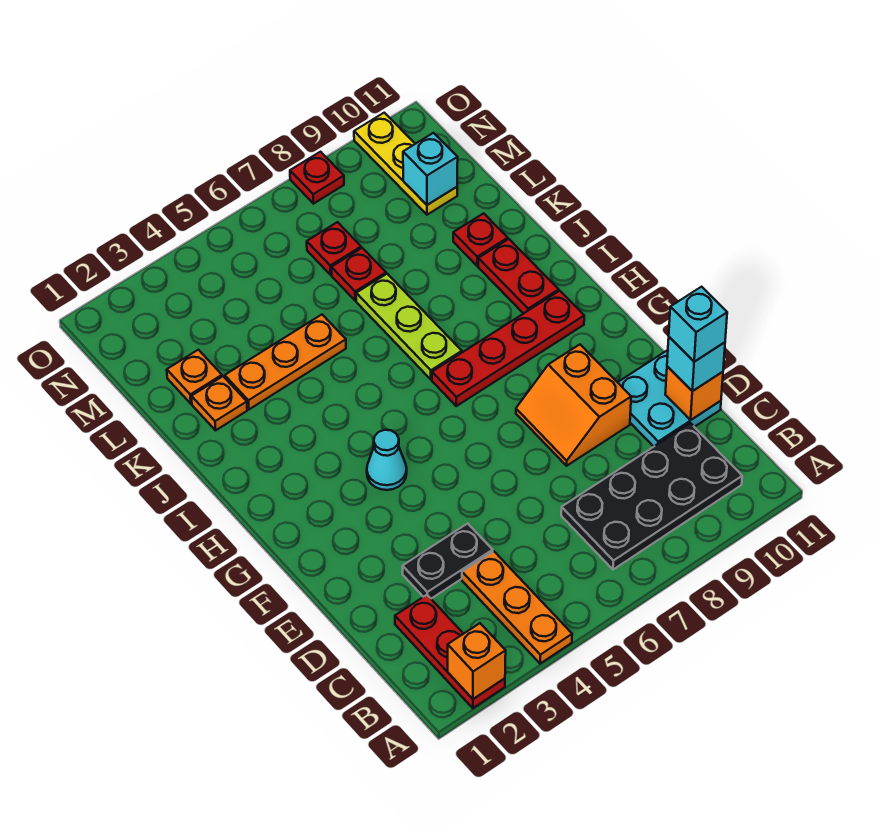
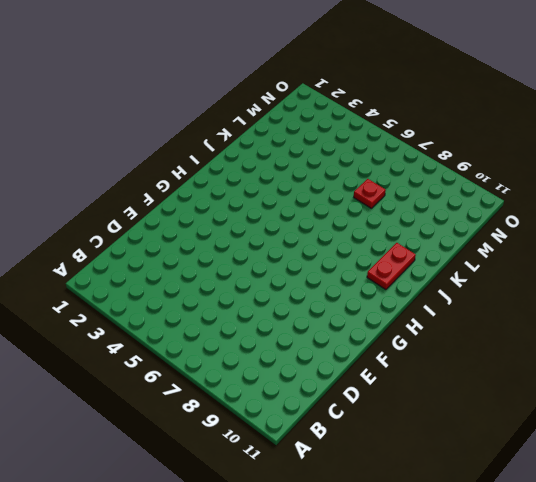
none -> red plate A2:C2 level 1
none -> orange plate A4:C4 level 1
none -> black plate B7:C10 level 1

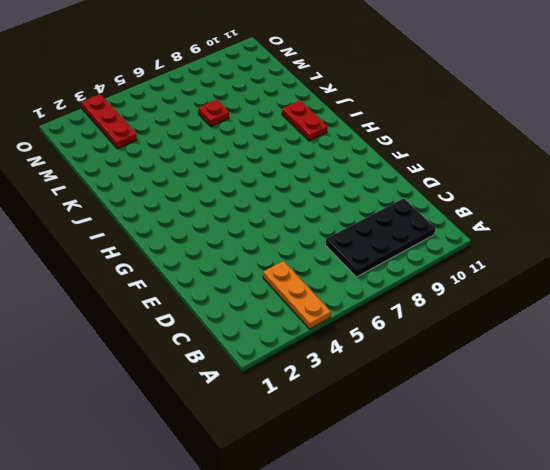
red plate M3:O3 level 1 -> red plate A2:C2 level 1
none -> black plate D3:D4 level 1
none -> cyan plate D10:E11 level 1
none -> orange slope E8:F9 level 1 top 9

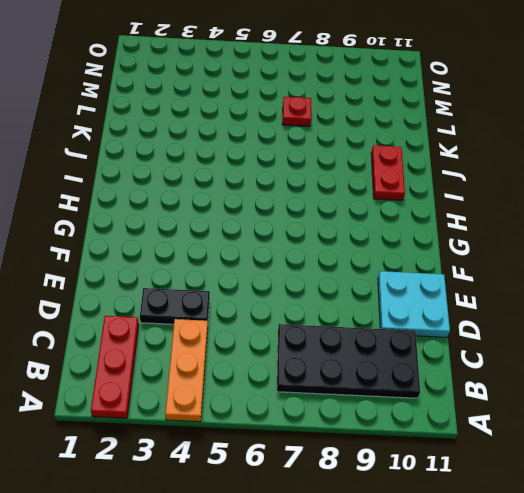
none -> orange slope E8:F9 level 1 top 9
none -> cyan cone G4 level 1
none -> red plate H7:H10 level 1

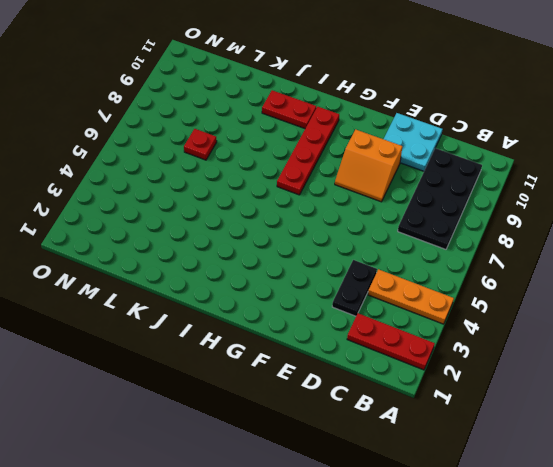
none -> cyan cone G4 level 1
none -> lime plate I7:K7 level 1
none -> orange plate K2 level 1

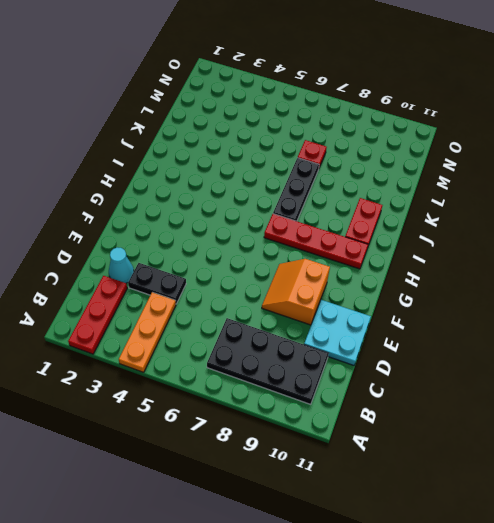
cyan cone D2 level 1 -> cyan cone G4 level 1
black plate I7:K7 level 1 -> lime plate I7:K7 level 1
none -> orange plate K2 level 1
none -> orange plate K3:K5 level 1
none -> red plate K10 level 1

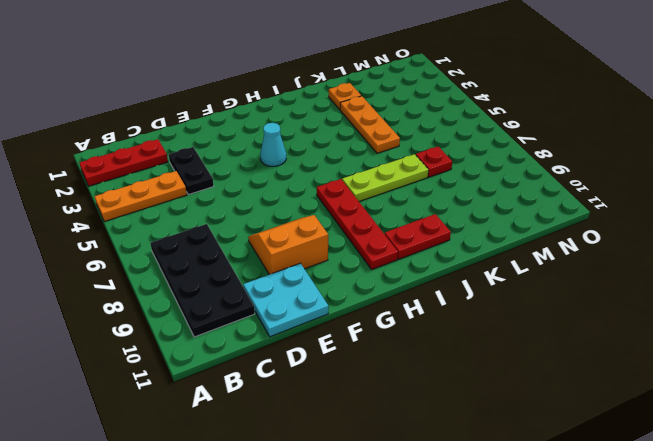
none -> red plate K10 level 1
none -> orange plate L2 level 1
none -> red plate M7 level 1

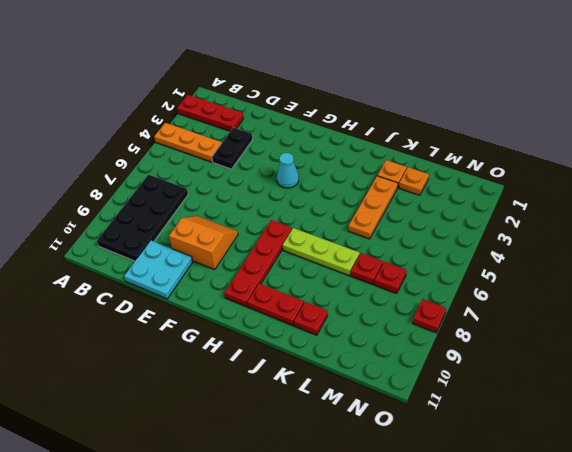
none -> yellow plate M10:O10 level 1
none -> orange brick A2 level 2
none -> orange brick D11 level 2

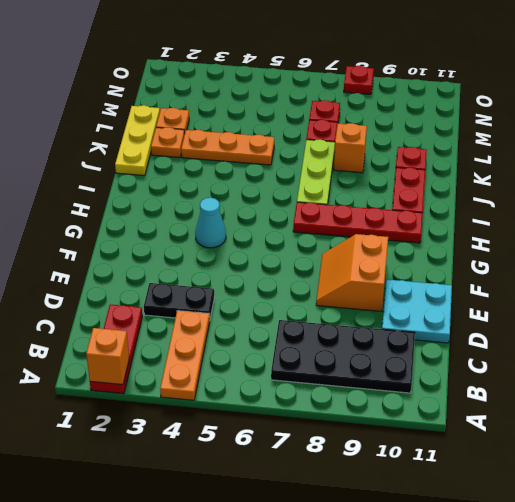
yellow plate J1:L1 level 1 -> yellow plate M10:O10 level 1
orange brick K8 level 1 -> orange brick D11 level 2
none -> cyan brick M10 level 2
none -> cyan brick D11 level 3
none -> cyan brick D11 level 4

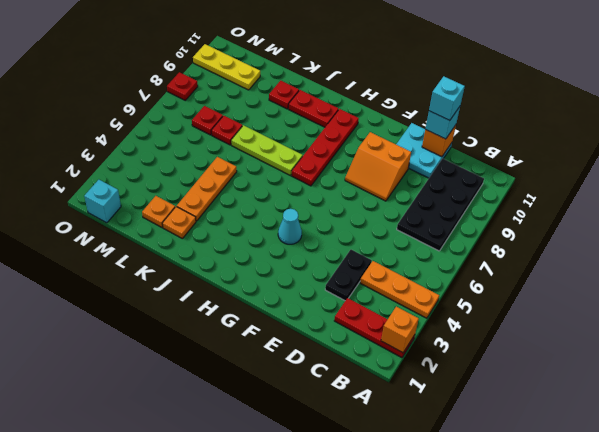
cyan brick N1 level 1 -> cyan brick M10 level 2

